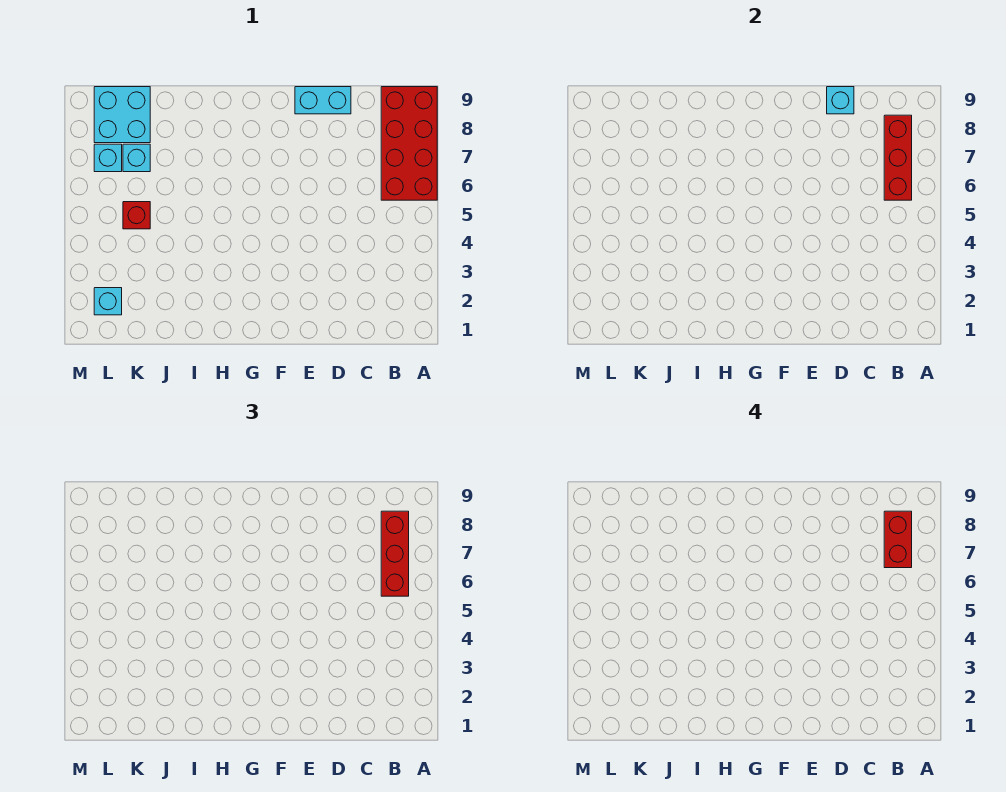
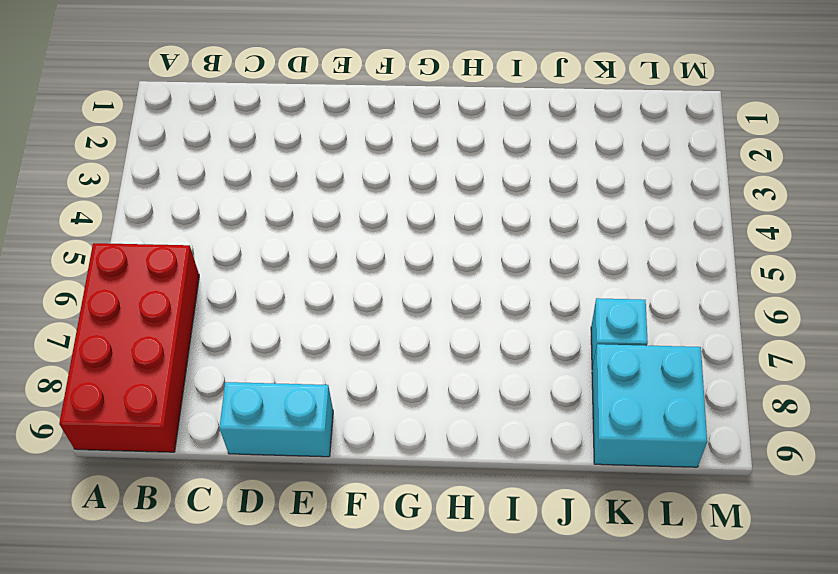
none -> red brick K5 level 1
none -> cyan brick L2 level 1

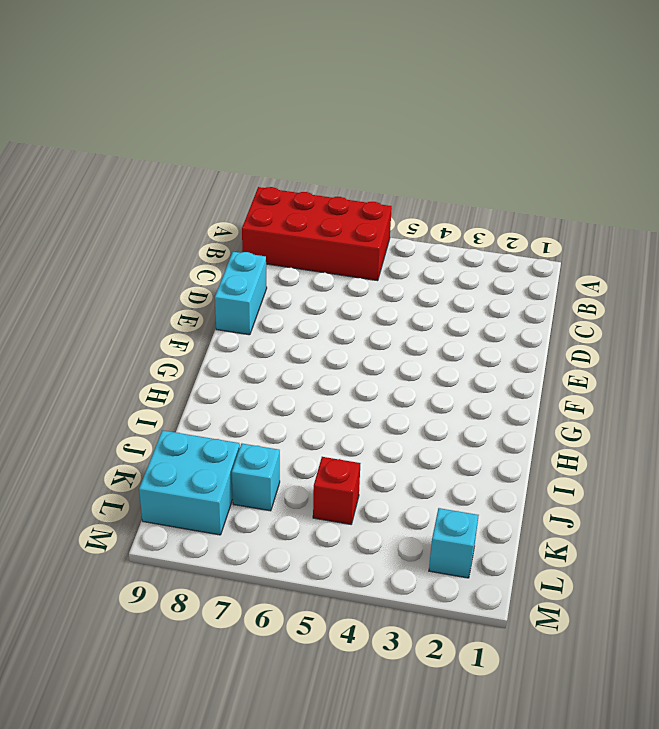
none -> cyan brick L7 level 1
none -> red brick B6:B8 level 2

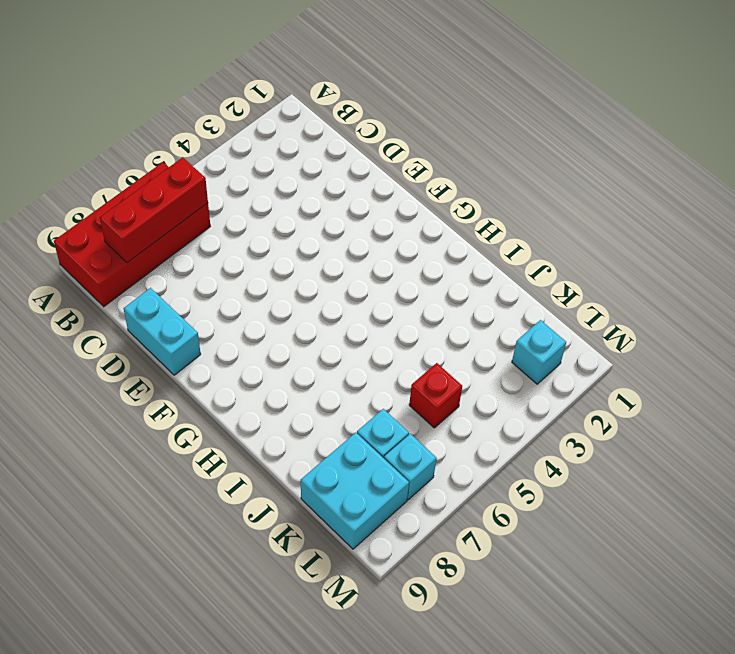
none -> cyan brick D9 level 2
none -> red brick B6:B8 level 3

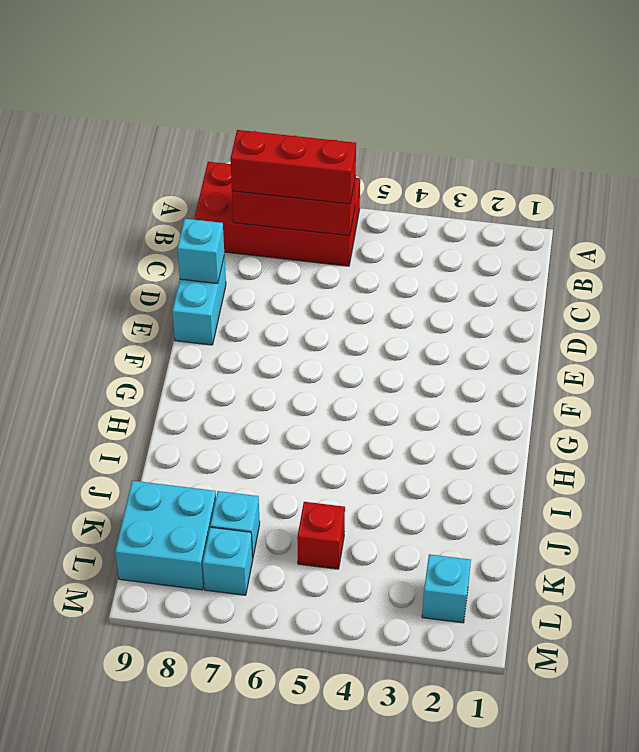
none -> red brick B7:B8 level 4

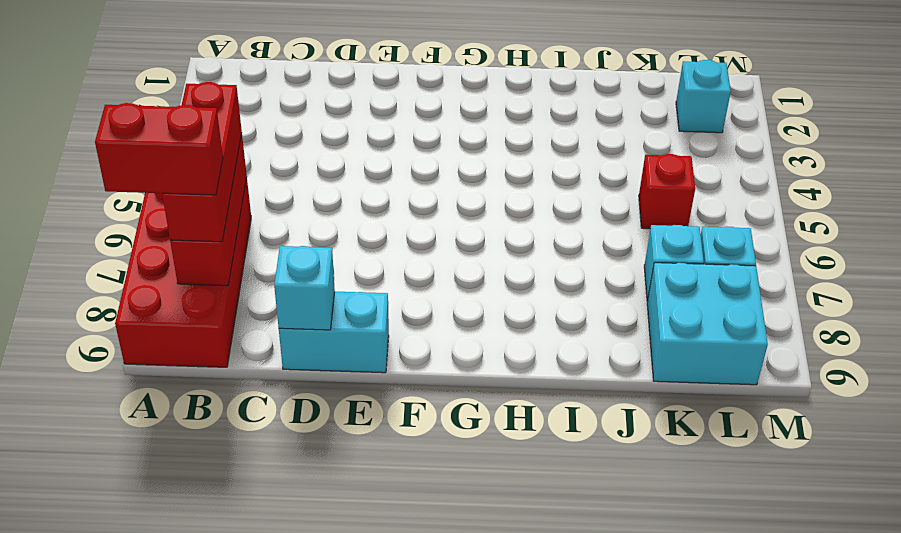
red brick A8:B8 level 4 -> red brick B7:B8 level 4

